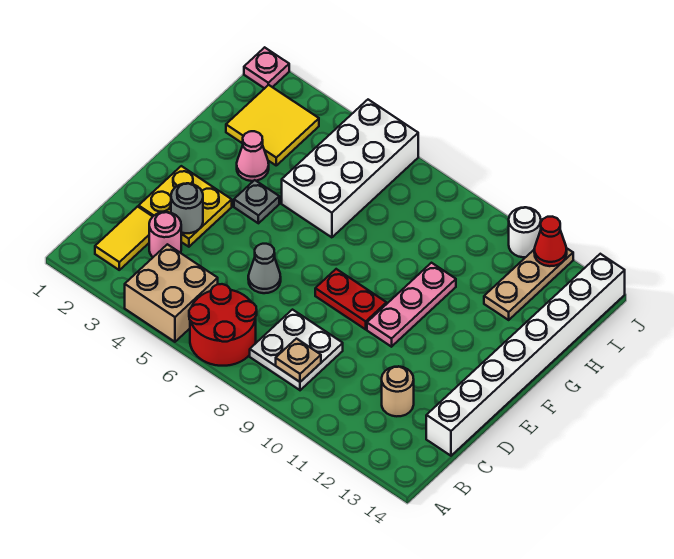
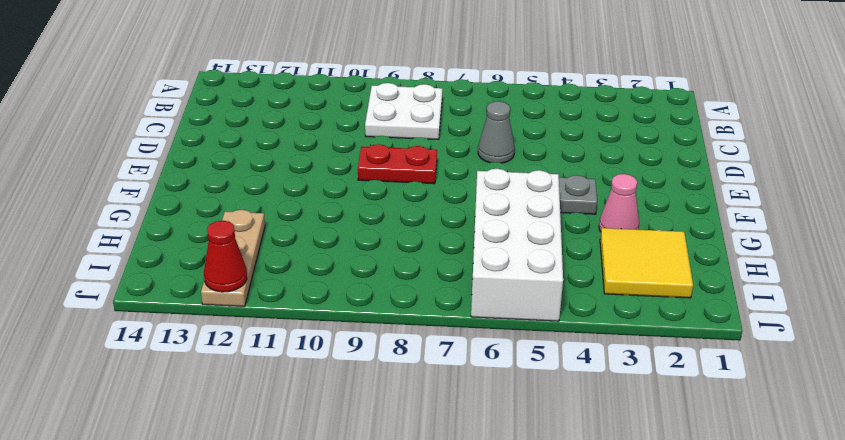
none -> tan brick A4:B5 level 1
none -> red round brick A6:B7 level 1
none -> yellow tile B2:C2 level 1

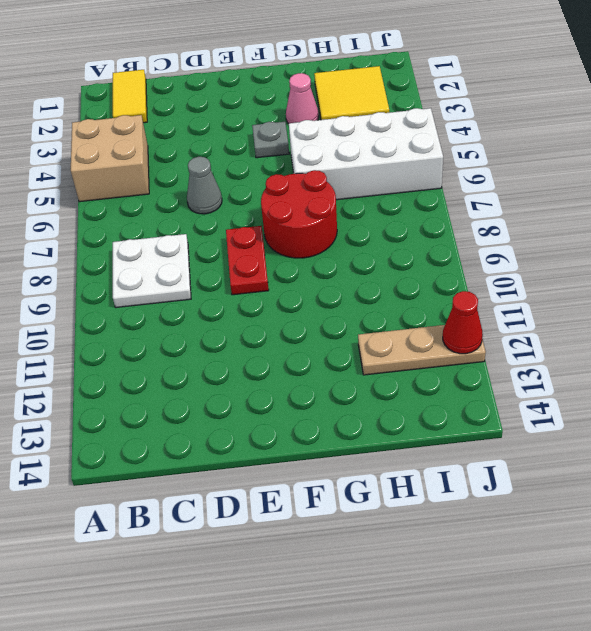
yellow tile B1:B2 level 1 -> yellow tile B2:C2 level 1
red round brick F7:G8 level 1 -> red round brick A6:B7 level 1
none -> pink round brick C3 level 1
none -> tan round brick C12 level 1
none -> white brick C14:J14 level 1

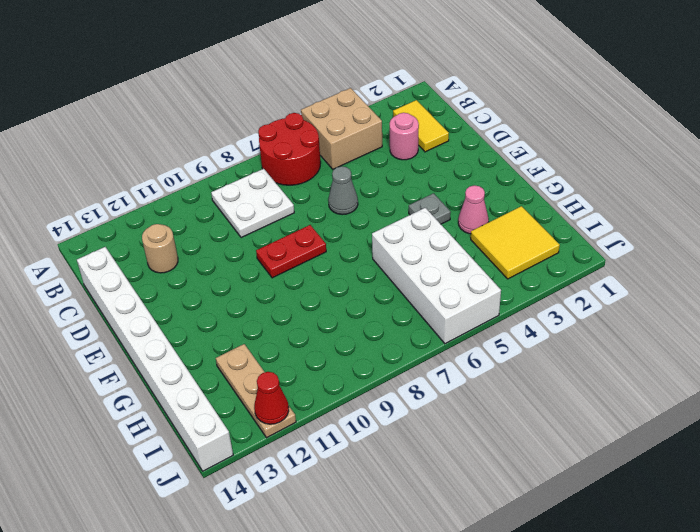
none -> yellow plate D2:E3 level 1
none -> pink plate E10:G10 level 1
none -> pink plate J1 level 1

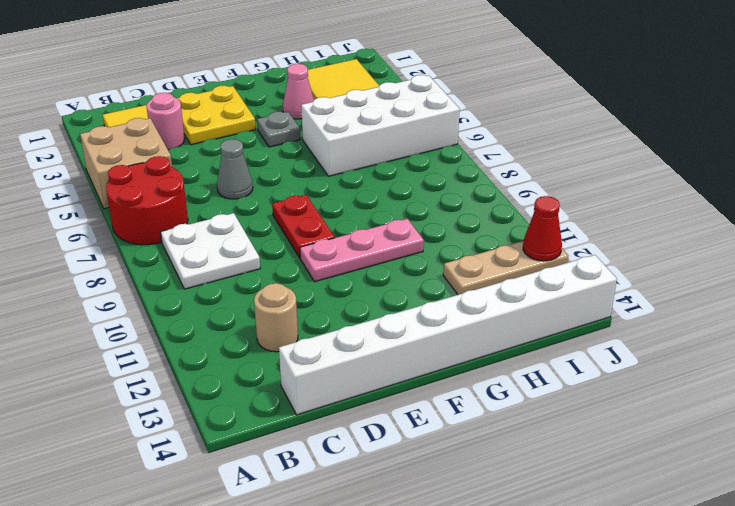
none -> pink plate J1 level 1
none -> white round brick J11 level 1
none -> tan plate B9 level 2

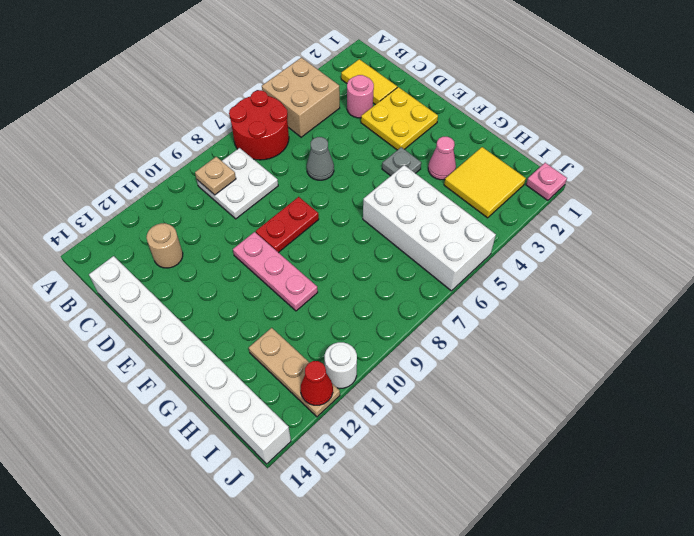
none -> grey round brick D3 level 2

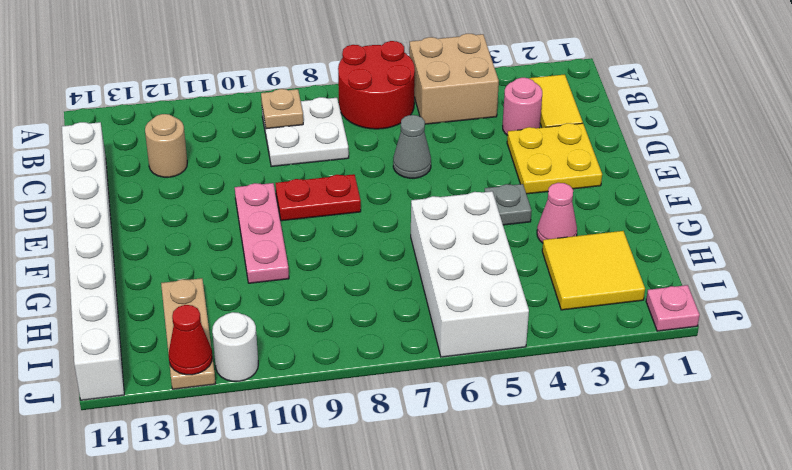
none -> grey round brick D3 level 2

